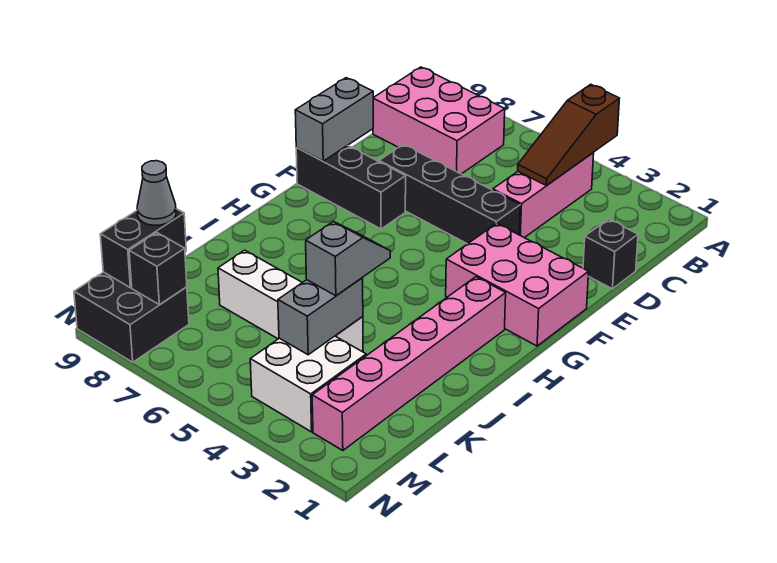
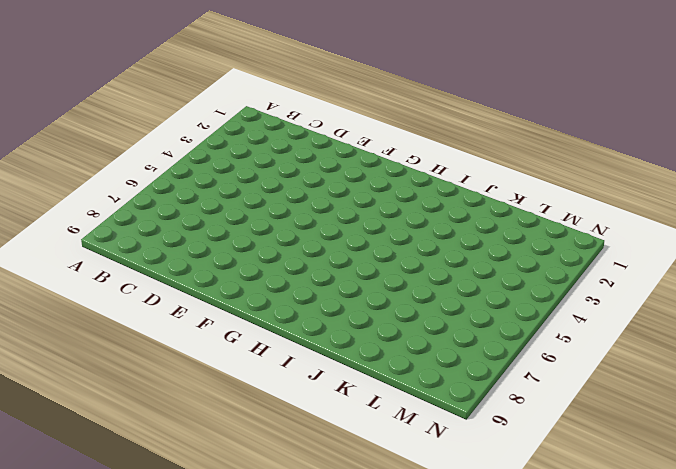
none -> pink brick B4:D4 level 1
none -> pink brick B7:C9 level 1
none -> black brick D1 level 1

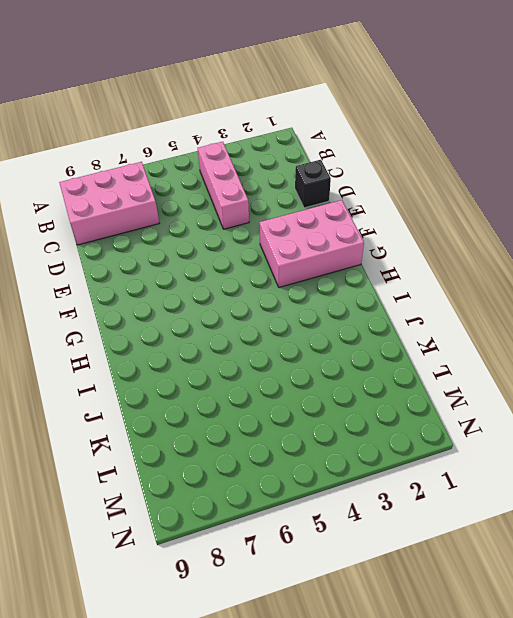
none -> black brick E4:E7 level 1
none -> black brick F7:F9 level 1
none -> pink brick H2:M2 level 1

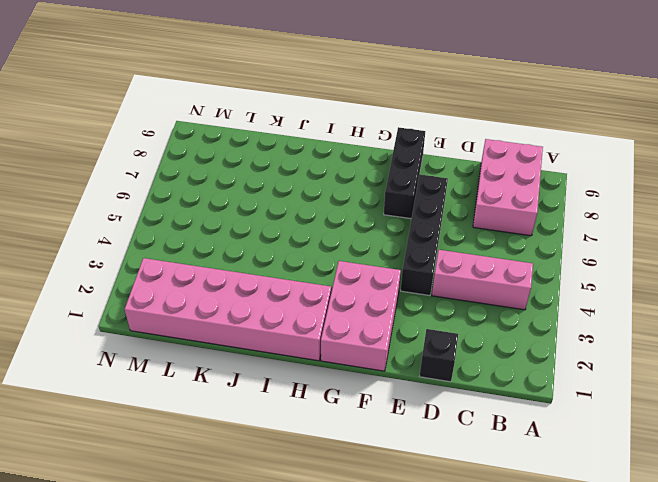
pink brick H1:M2 level 1 -> pink brick H2:M2 level 1
none -> white brick K4:K7 level 1
none -> white brick L3:M4 level 1
none -> black brick M8:N9 level 1

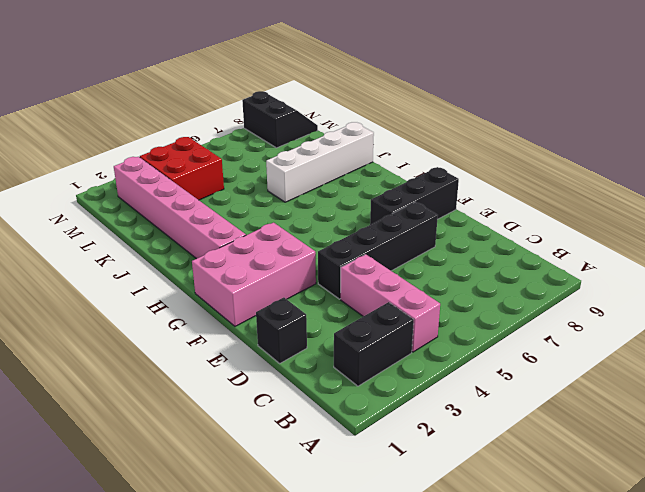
black brick B2:B3 level 1 -> black brick L9:M9 level 2
white brick J6:J9 level 1 -> white brick K4:K7 level 1
red brick L3:M4 level 1 -> white brick L3:M4 level 1
black slope M8:N9 level 1 top 8 -> black brick M8:N9 level 1
none -> pink brick B7:C9 level 1
none -> brown slope A4:C4 level 2 top A
none -> grey brick E9:F9 level 2

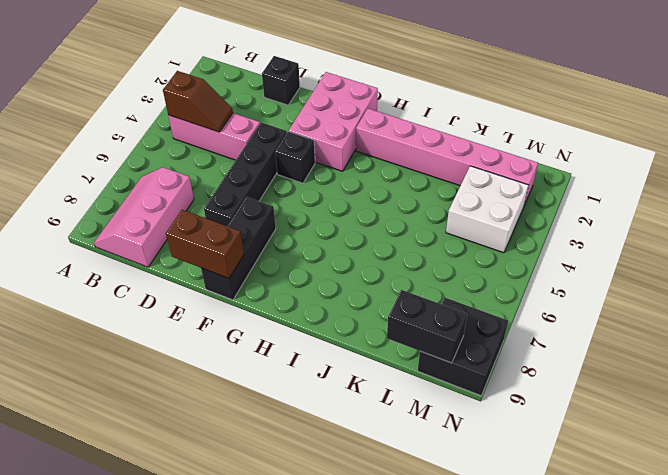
brown slope B4:C4 level 2 top B -> brown slope A4:C4 level 2 top A
pink slope B7:C9 level 1 top C -> pink brick B7:C9 level 1
brown brick E9:F9 level 2 -> grey brick E9:F9 level 2
black brick F4 level 1 -> black brick M8 level 2
none -> white brick K4:K7 level 1
none -> grey brick K4:L4 level 2
none -> grey slope J4:K4 level 3 top K

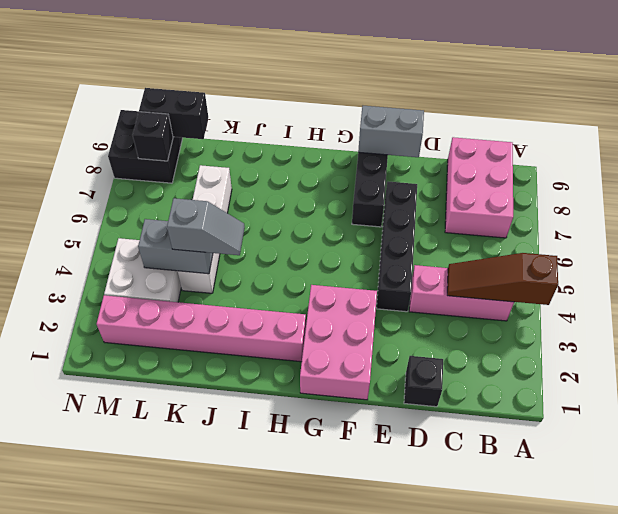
none -> grey cone L9 level 3

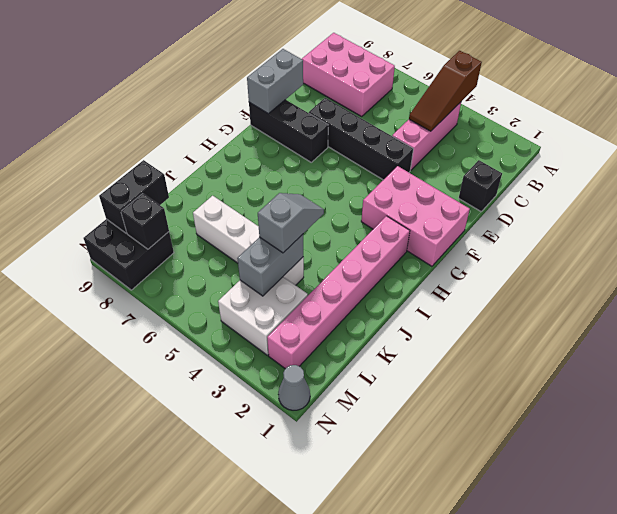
grey cone N1 level 1 -> grey cone L9 level 3

